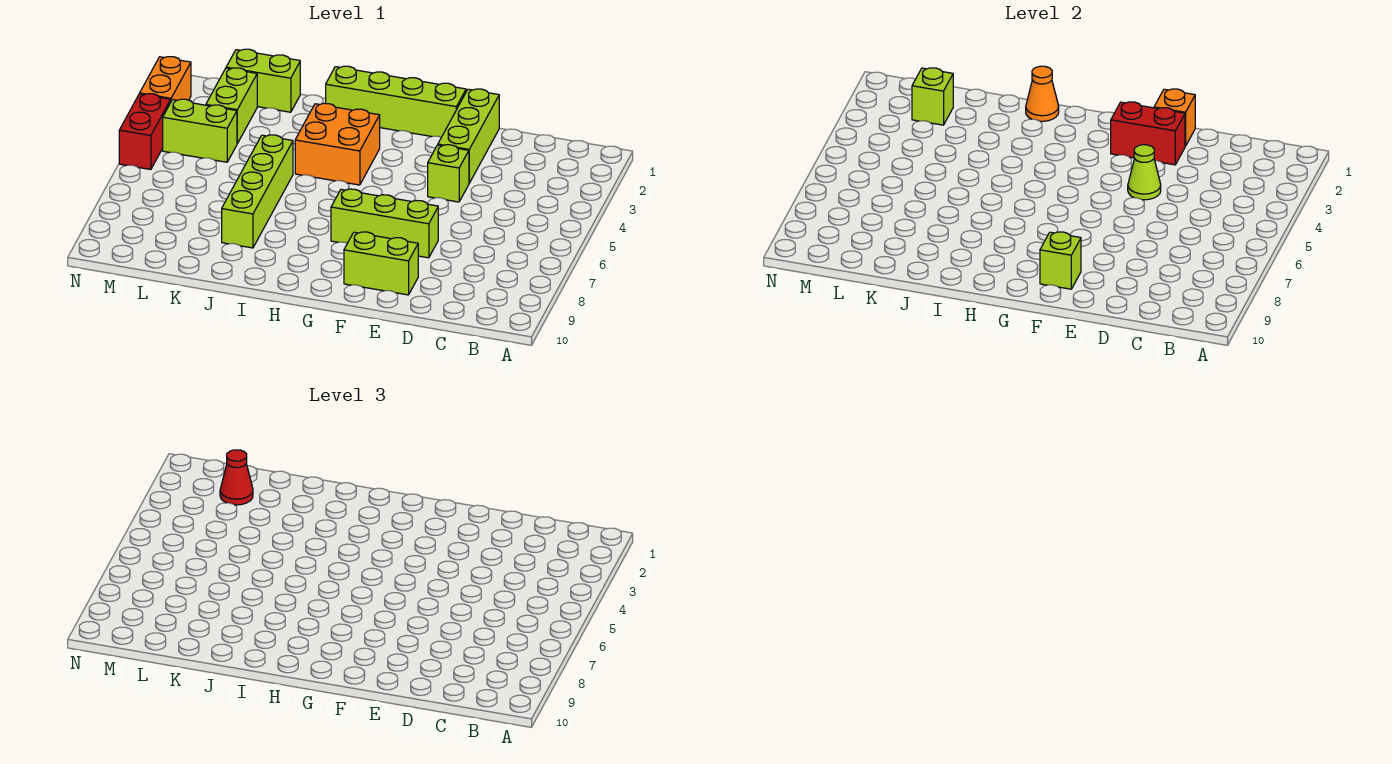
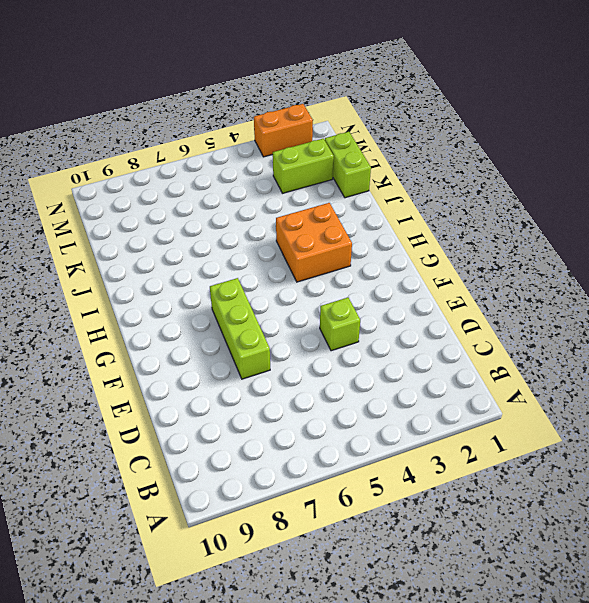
none -> lime brick E1:E3 level 1
none -> lime brick E9:F9 level 1
none -> lime brick F1:I1 level 1

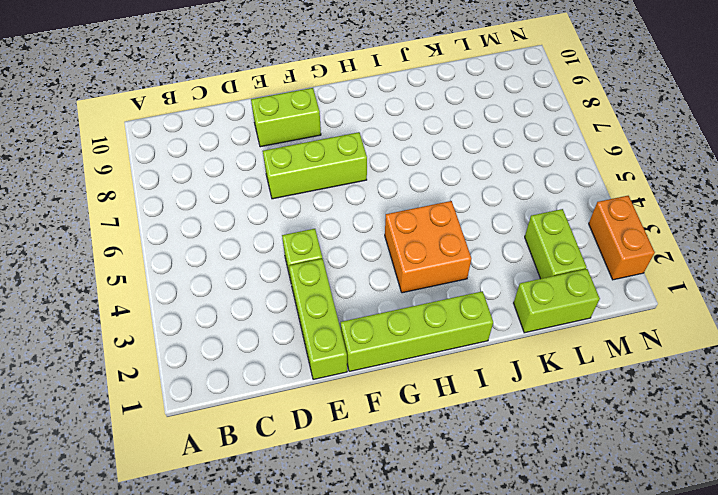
none -> lime brick J5:J8 level 1
none -> lime brick L4:M4 level 1
none -> red brick N4:N5 level 1

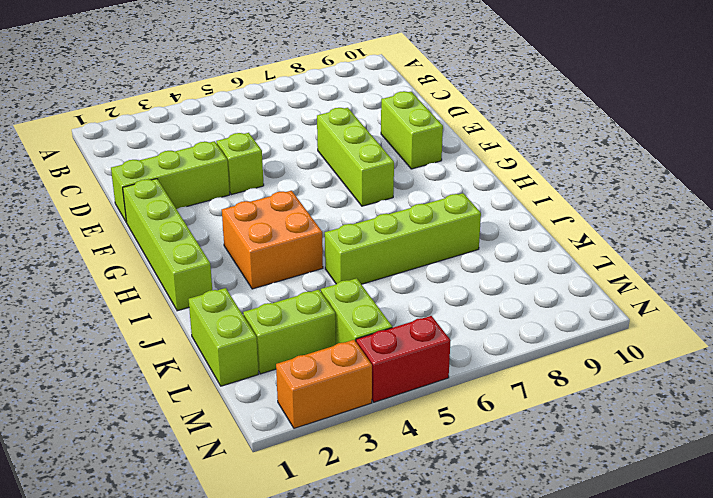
none -> orange brick E1 level 2
none -> red brick E2:F2 level 2
none -> lime cone E4 level 2

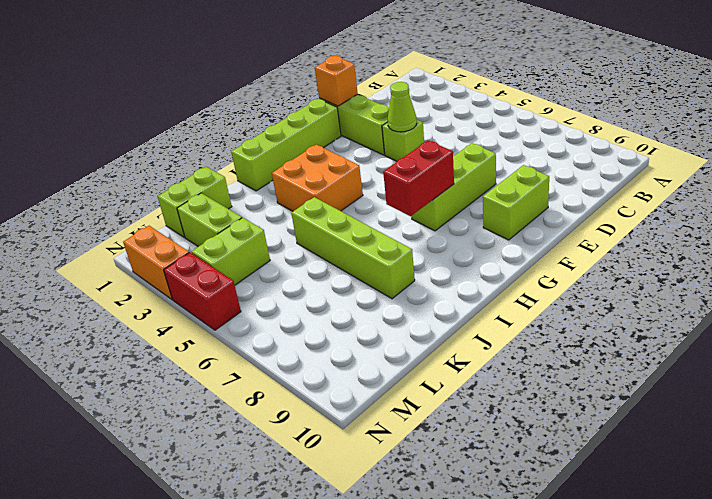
red brick G7:H7 level 2 -> red brick E2:F2 level 2
none -> lime brick F9 level 2
none -> orange cone I1 level 2
none -> lime brick L2 level 2

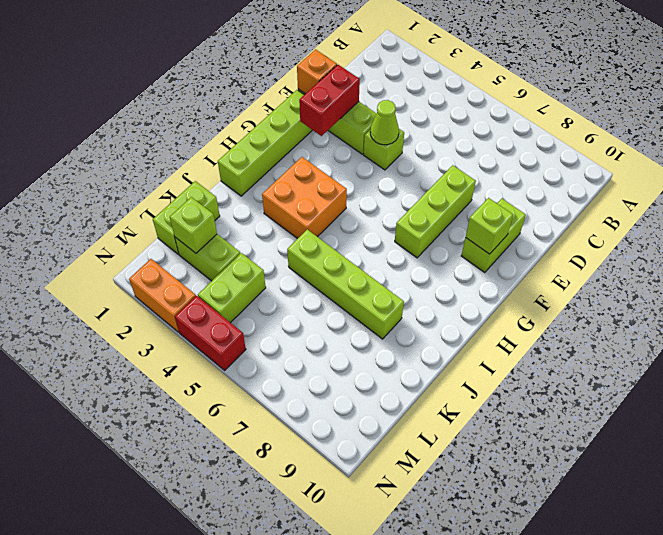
none -> orange cone I1 level 2
none -> red cone L2 level 3

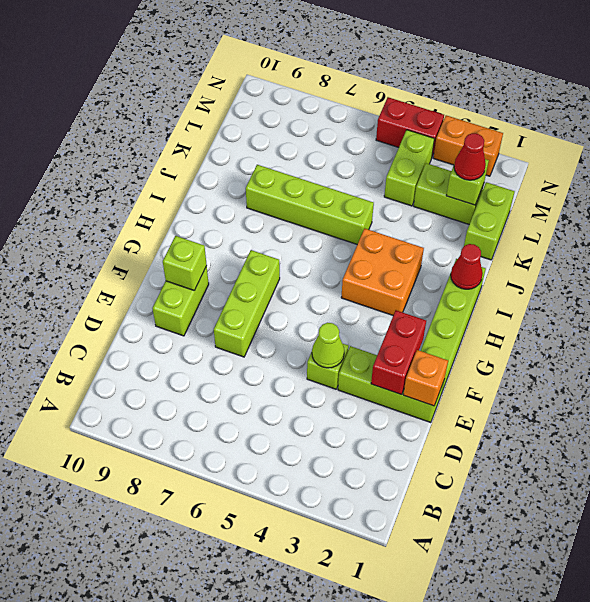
red cone I1 level 2 -> orange cone I1 level 2

